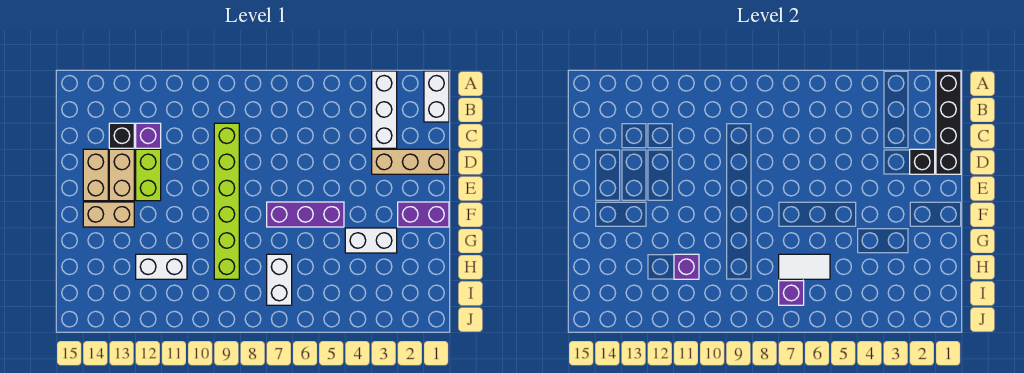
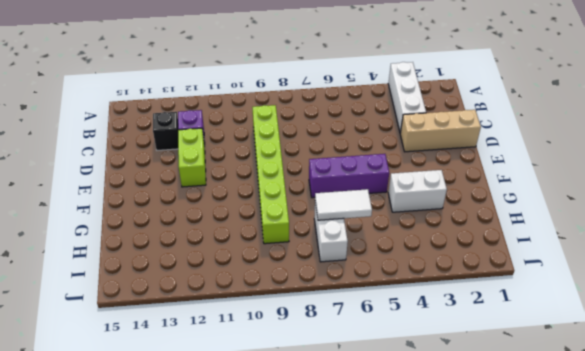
none -> white brick A1:B1 level 1
none -> tan brick D13:E13 level 1
none -> tan brick D14:E14 level 1

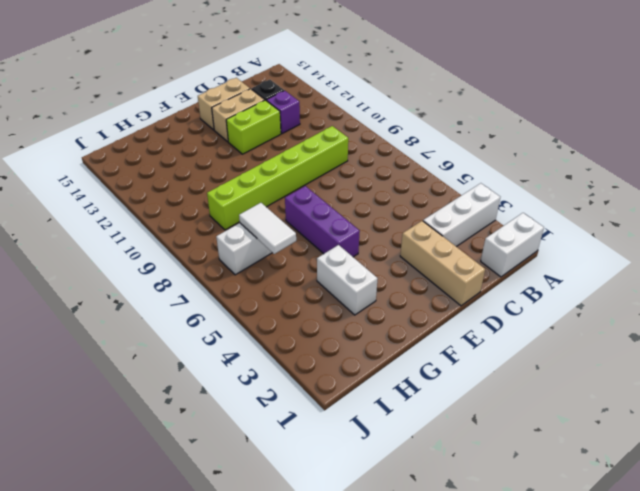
none -> purple brick F1:F2 level 1
none -> tan brick F13:F14 level 1
none -> white brick H11:H12 level 1

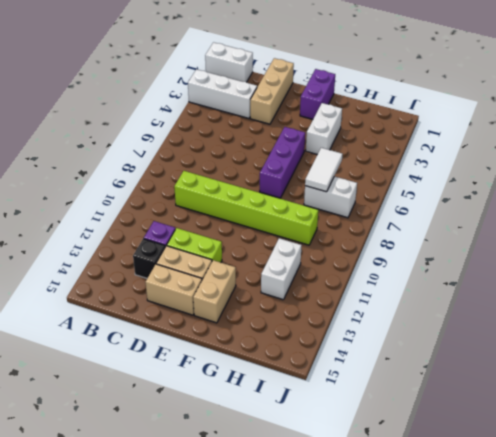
none -> black brick A1:D1 level 2
none -> black brick D2 level 2
none -> purple brick H11 level 2

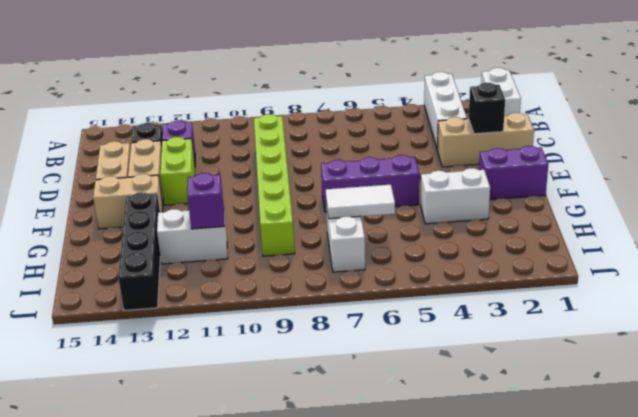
black brick G13:J13 level 1 -> black brick A1:D1 level 2
none -> purple brick I7 level 2

